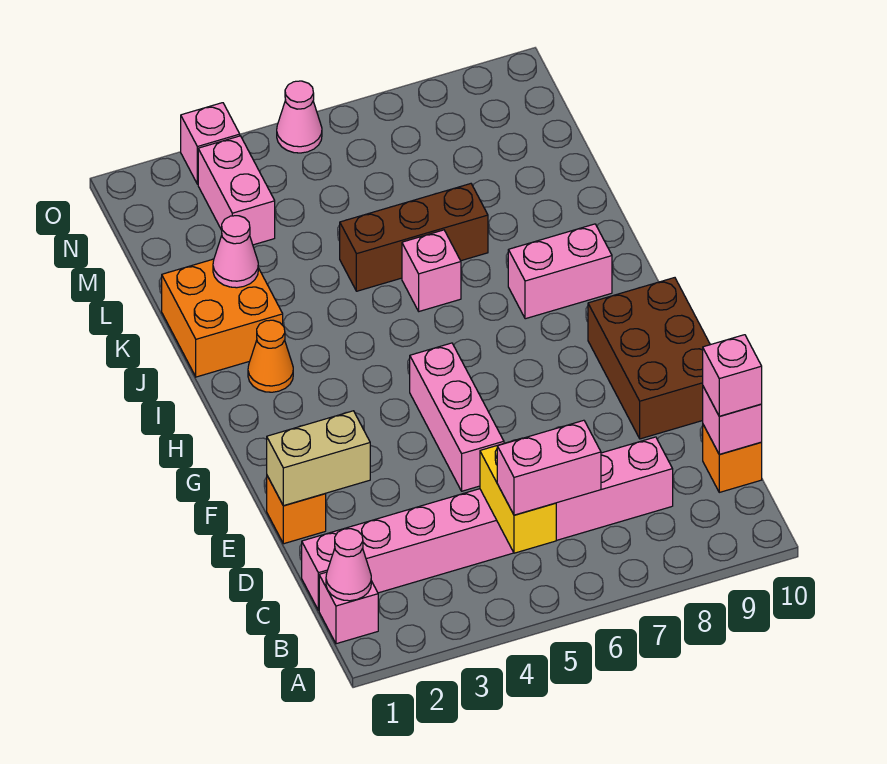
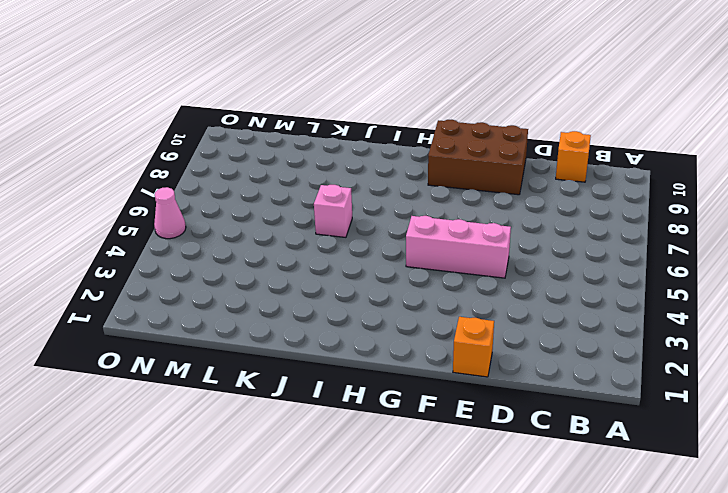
none -> pink brick B1 level 1
none -> pink brick C1:C8 level 1
none -> orange cone I2 level 1

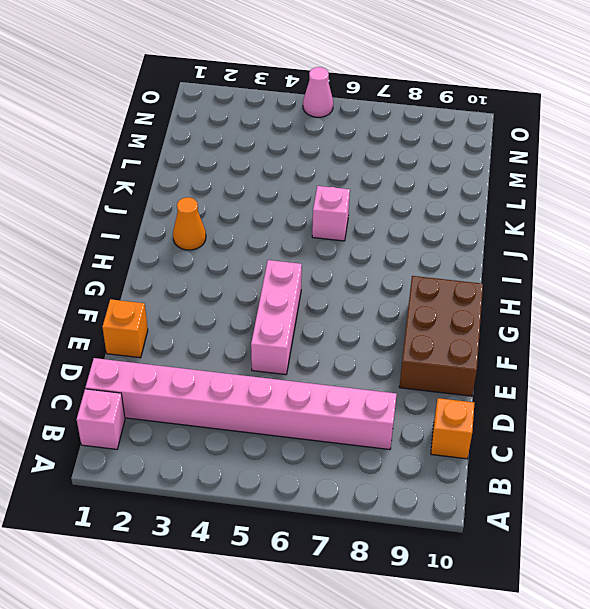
none -> pink brick I8:I9 level 1
none -> orange brick J1:K2 level 1
none -> brown brick K5:K7 level 1

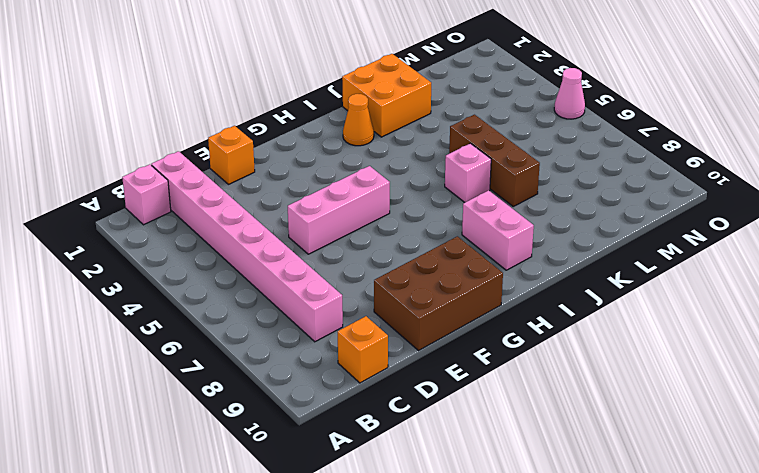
none -> pink brick M3:N3 level 1
none -> pink brick O3 level 1
none -> pink cone B1 level 2

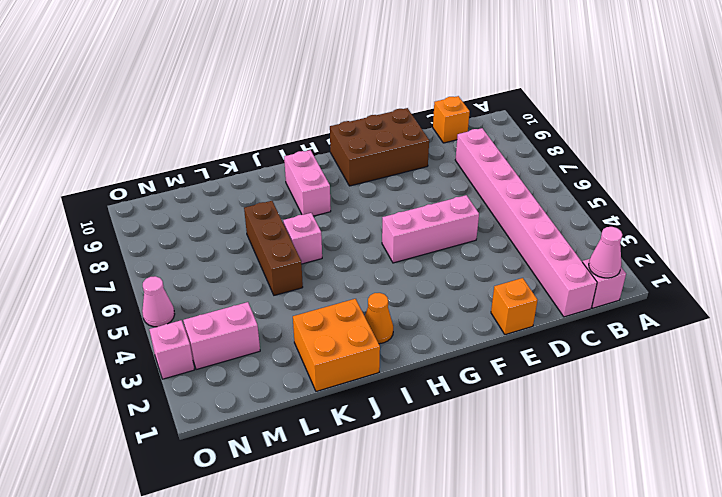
none -> yellow brick B5:C5 level 2
none -> pink brick C10 level 2
none -> tan brick E1:E2 level 2

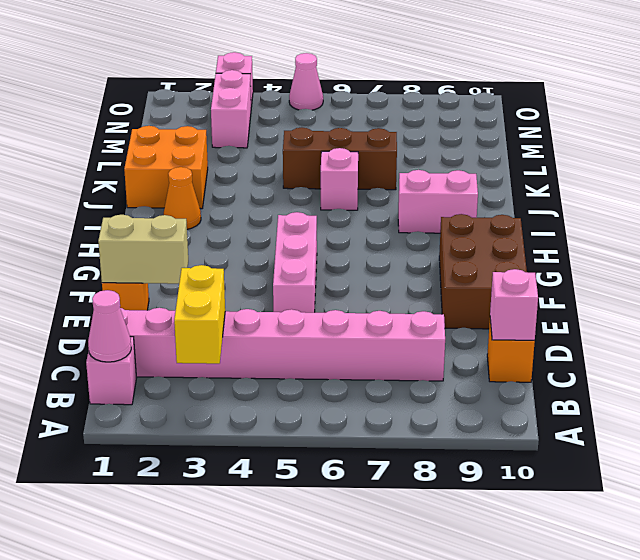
yellow brick B3:C3 level 2 -> yellow brick B5:C5 level 2
none -> pink cone K2 level 2
none -> pink brick B5:B6 level 3
none -> pink brick C10 level 3

